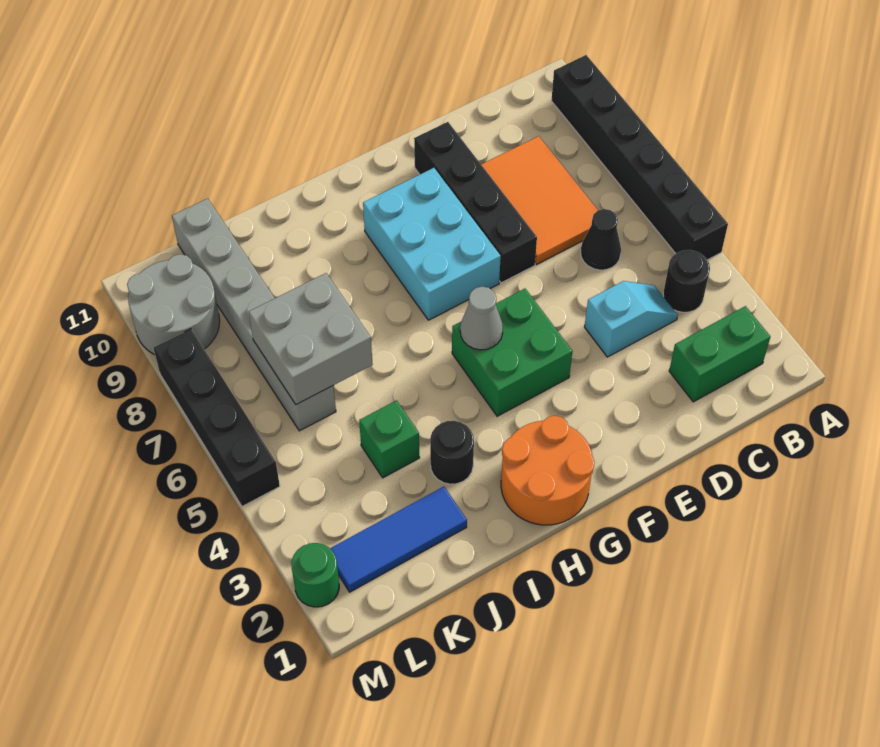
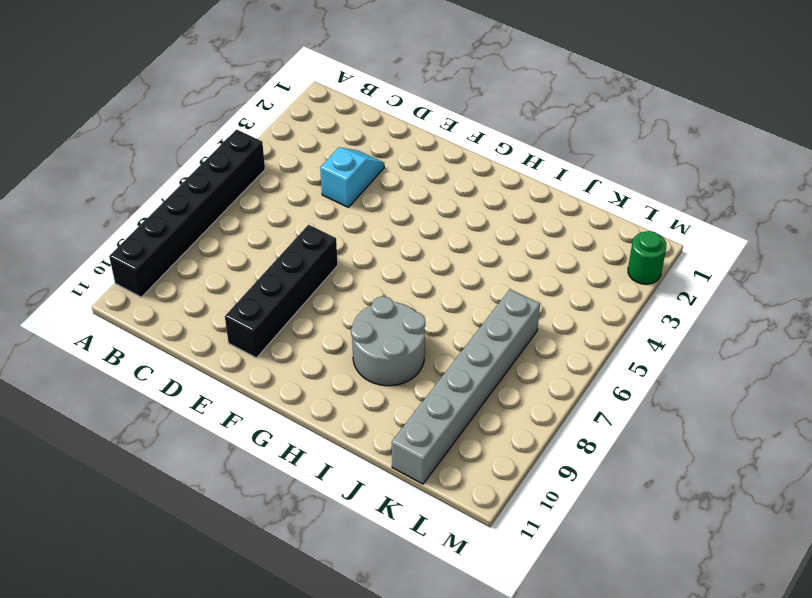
cyan slope D3:D4 level 1 top 4 -> cyan slope C4:D4 level 1 top D
grey round brick H8:I9 level 1 -> grey round brick L9:M10 level 1
none -> green brick B2:C2 level 1
none -> black round brick B4 level 1
none -> black cone C6 level 1

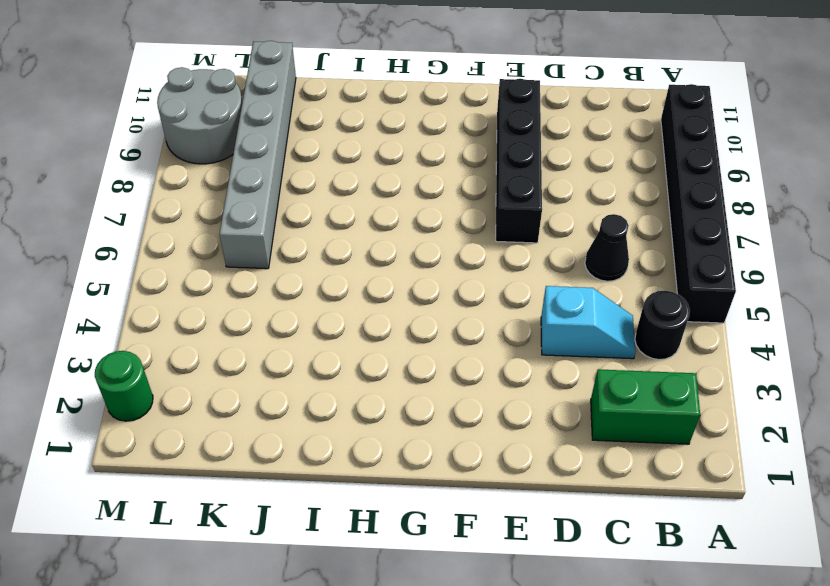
none -> orange tile C7:D9 level 1
none -> green brick F4:G5 level 1
none -> cyan brick F7:G9 level 1

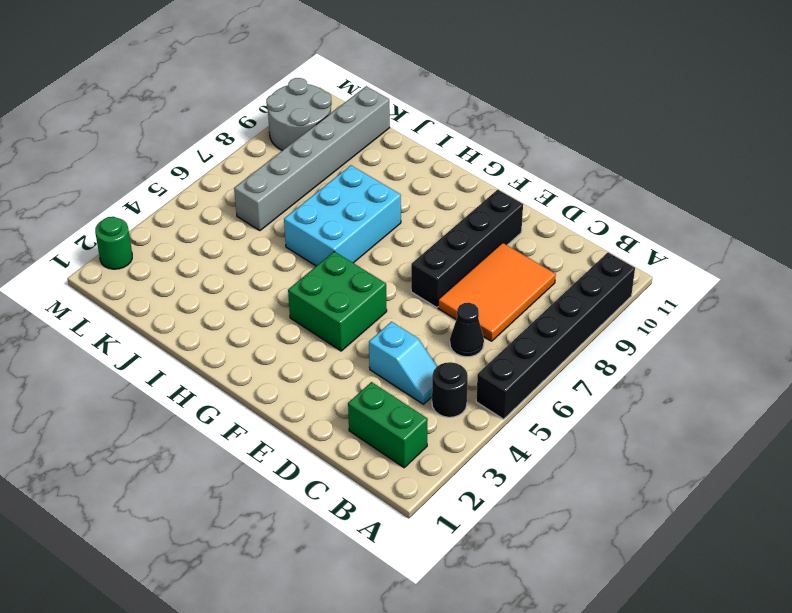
cyan brick H6:I8 level 1 -> cyan brick F7:G9 level 1
none -> orange round brick G1:H2 level 1
none -> black round brick I3 level 1
none -> blue tile J2:L2 level 1

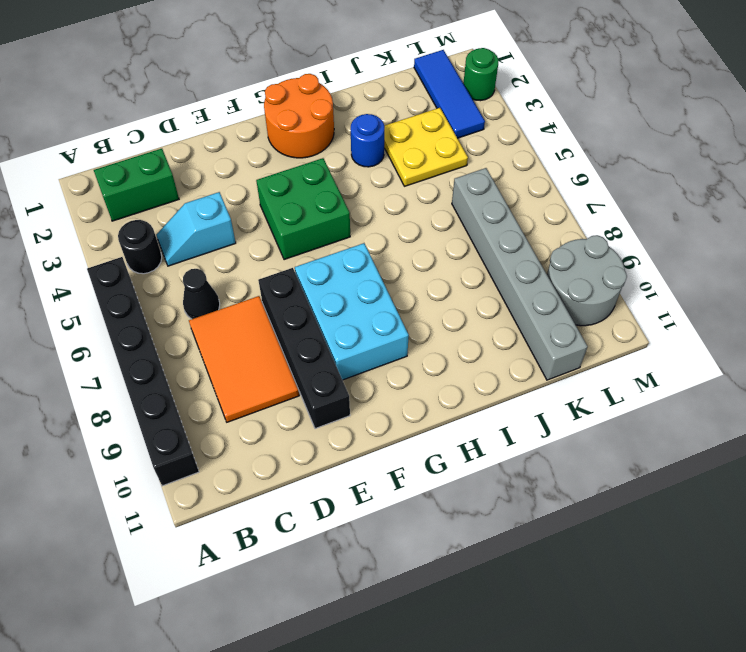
blue round brick I3 level 1 -> black round brick I3 level 1
yellow plate J3:K4 level 1 -> green brick J4 level 1
blue tile L1:L3 level 1 -> blue tile J2:L2 level 1
none -> black brick M5:M8 level 1
none -> grey cone G5 level 2
none -> grey brick J6:K7 level 2

